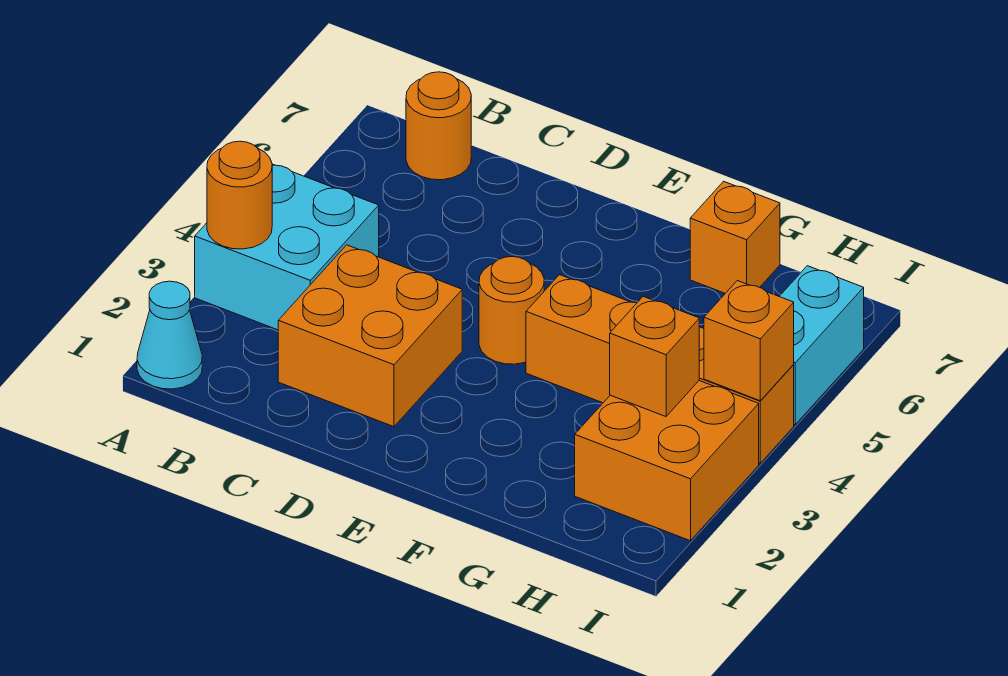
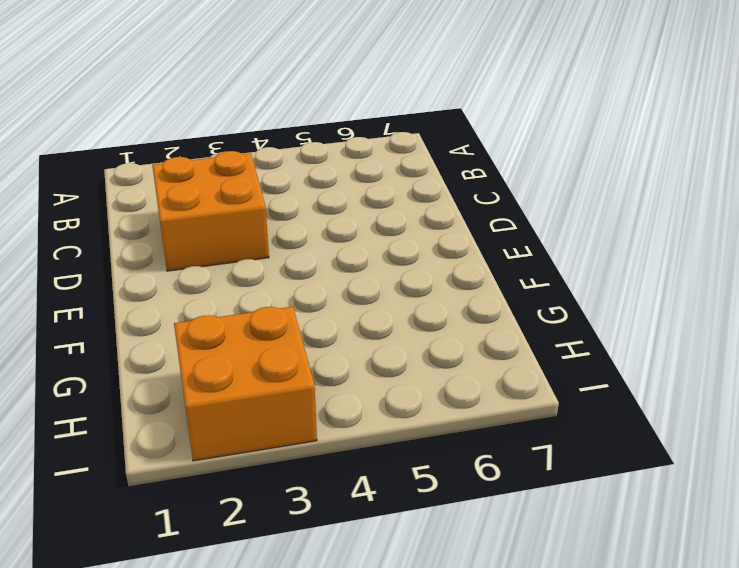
none -> cyan cone A1 level 1
none -> cyan brick A3:B4 level 1
none -> orange round brick B7 level 1

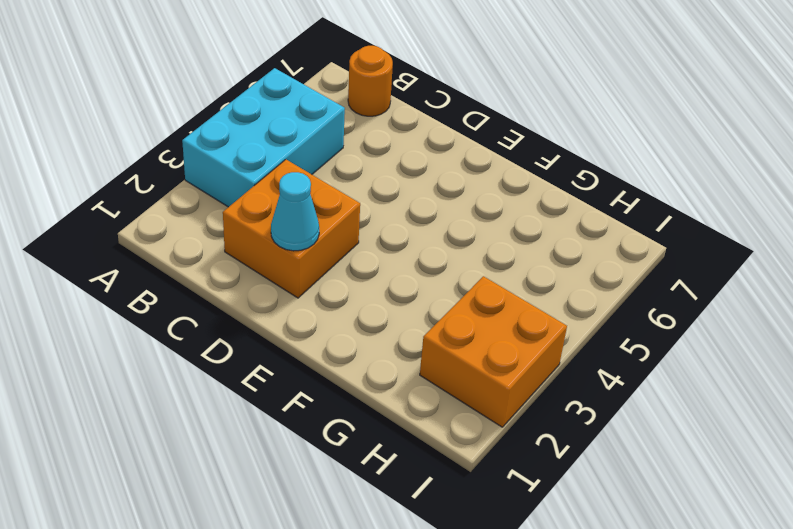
cyan brick A3:B5 level 1 -> cyan brick A3:B4 level 1
cyan cone D2 level 2 -> cyan cone A1 level 1
none -> orange round brick E4 level 1
none -> orange brick F4:I4 level 1
none -> orange brick G7 level 1

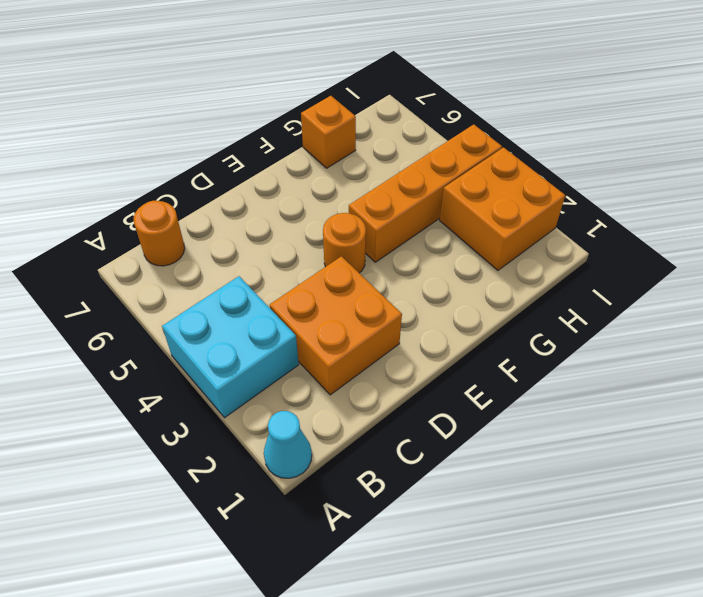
none -> cyan brick I5:I6 level 1
none -> orange round brick A3 level 2
none -> orange brick H3 level 2

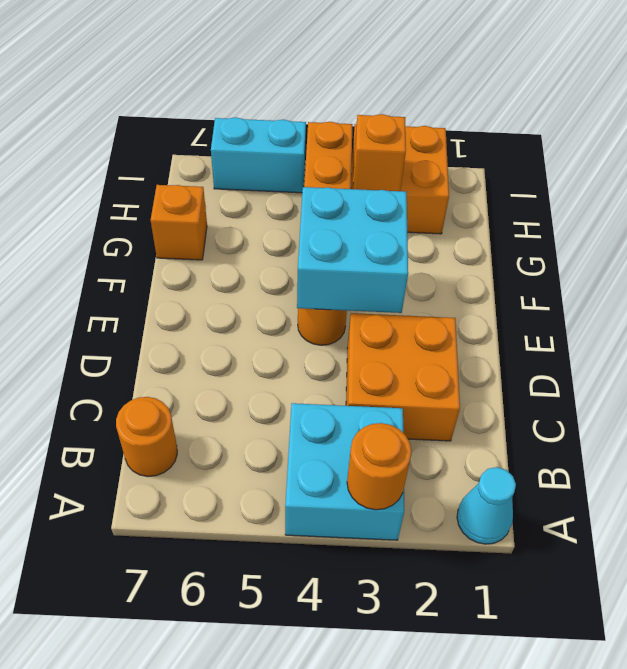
cyan brick E3:F4 level 2 -> none
none -> orange brick I4 level 2

